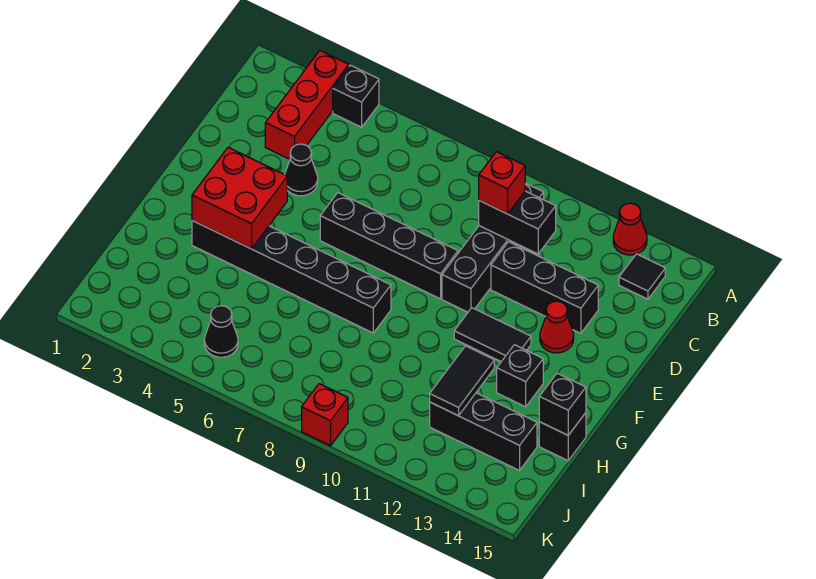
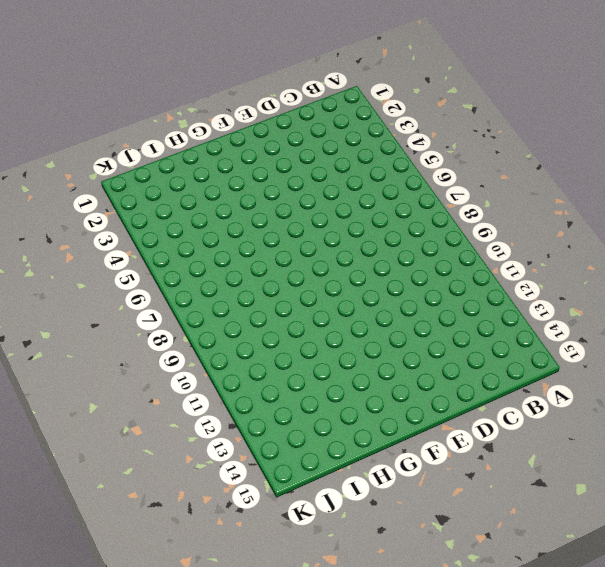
none -> red brick A3:C3 level 1
none -> black brick A4 level 1
none -> red cone A13 level 1

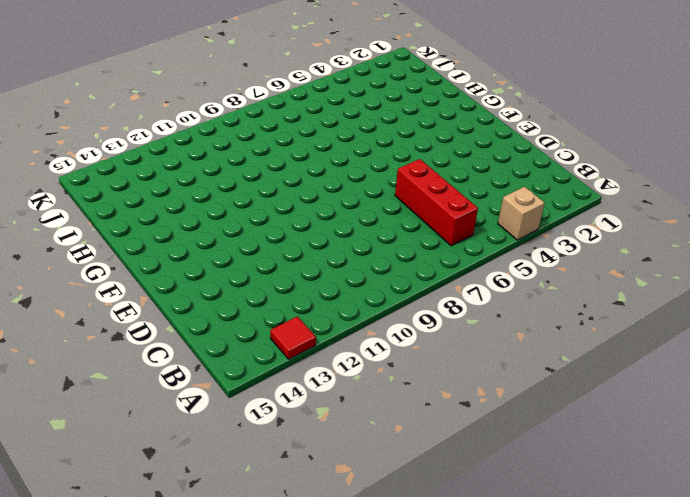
tan brick A4 level 1 -> black brick A4 level 1
red tile A13 level 1 -> red cone A13 level 1
red brick B6:D6 level 1 -> red brick A3:C3 level 1
none -> black brick B10:E10 level 1
none -> black tile B14 level 1
none -> black cone D4 level 1

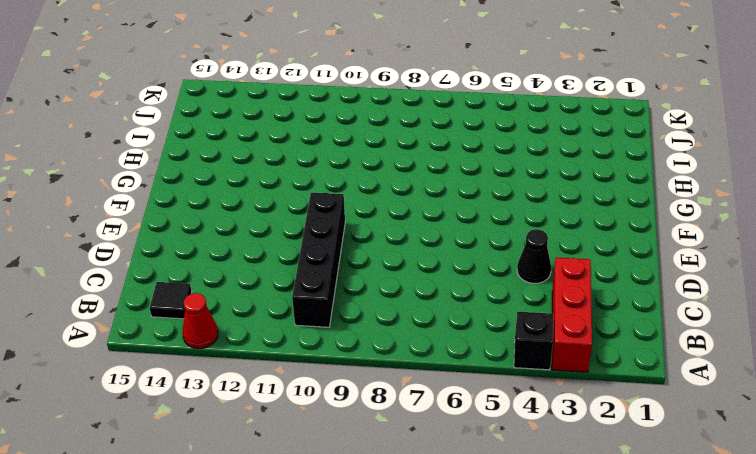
none -> black brick D11:D13 level 1
none -> black brick E6:E9 level 1
none -> red cone E13 level 1

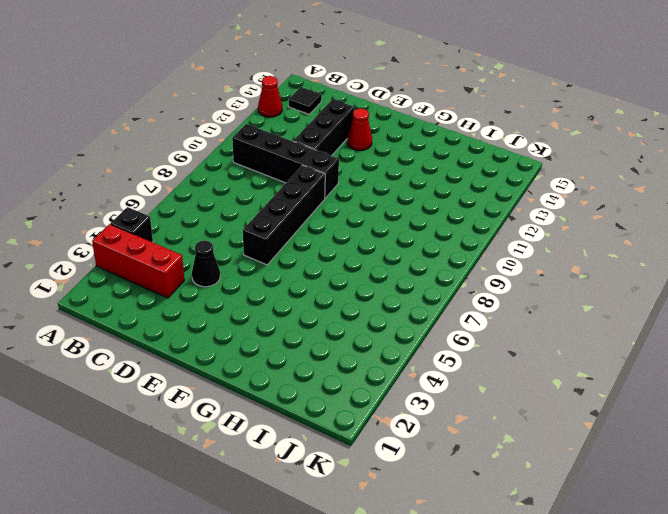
none -> black tile F11:F12 level 1
none -> black brick G3:G8 level 1
none -> black brick G13 level 1

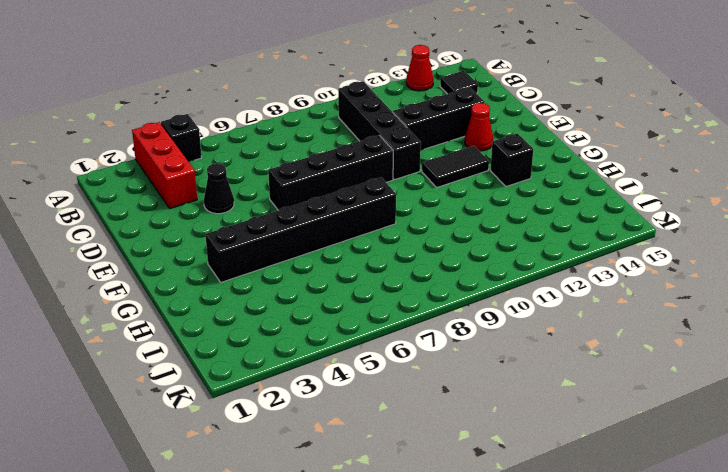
none -> black brick H15 level 1
none -> black brick I12:I14 level 1
none -> black cone J5 level 1

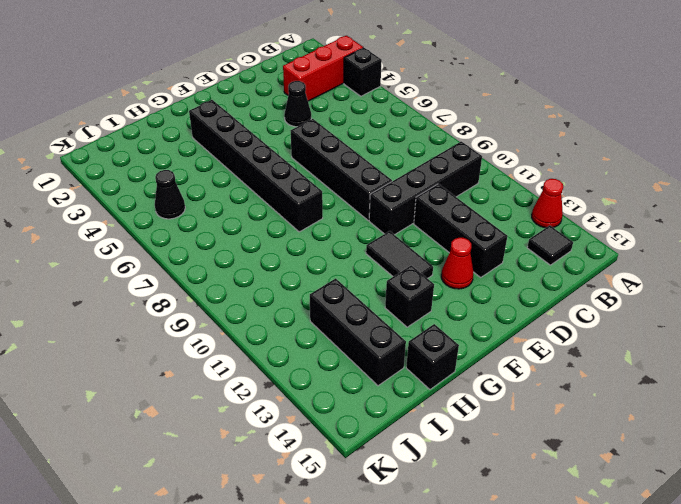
none -> red brick K9 level 1
none -> black brick C10:C11 level 2
none -> red brick F3:G4 level 2

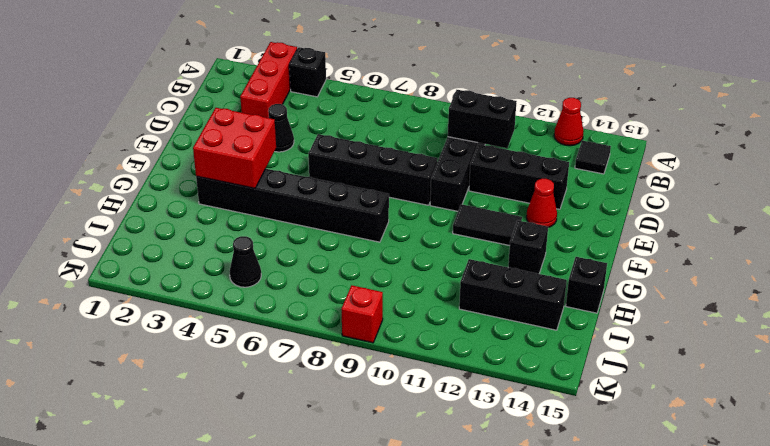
none -> black tile H12:I12 level 2
none -> black brick H15 level 2
none -> red brick C10 level 3

